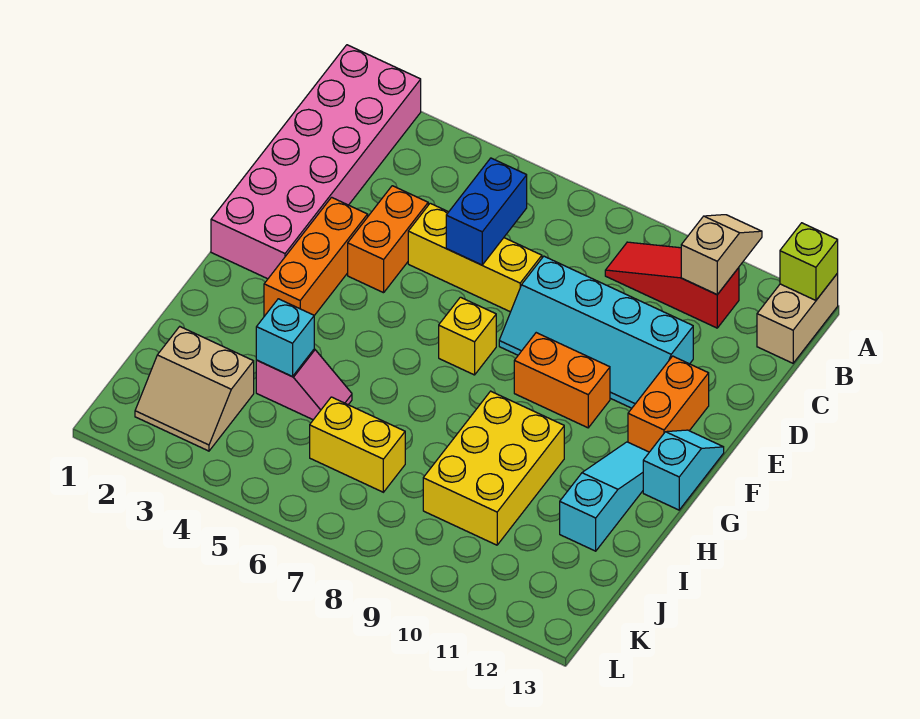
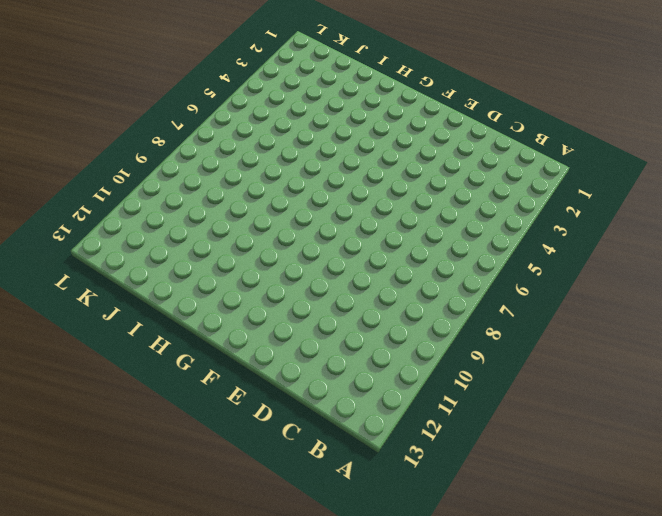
none -> pink brick A1:F2 level 1
none -> tan brick A13:B13 level 1
none -> red slope B9:B11 level 1 top 11

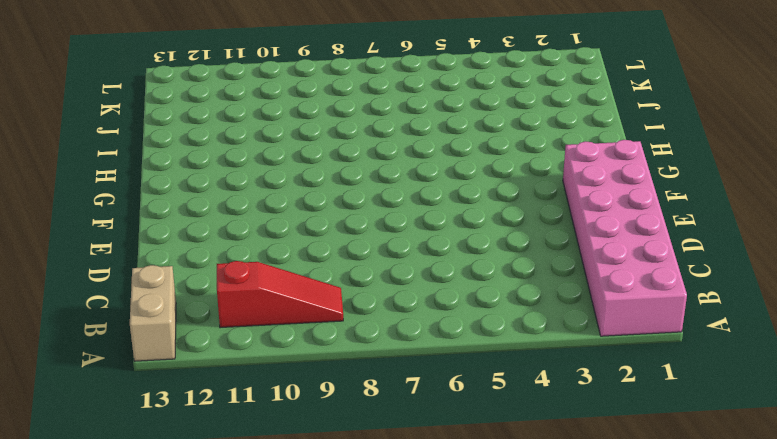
none -> orange brick D4:E4 level 1
none -> yellow brick D5:D7 level 1
none -> cyan slope D8:E11 level 1 top D

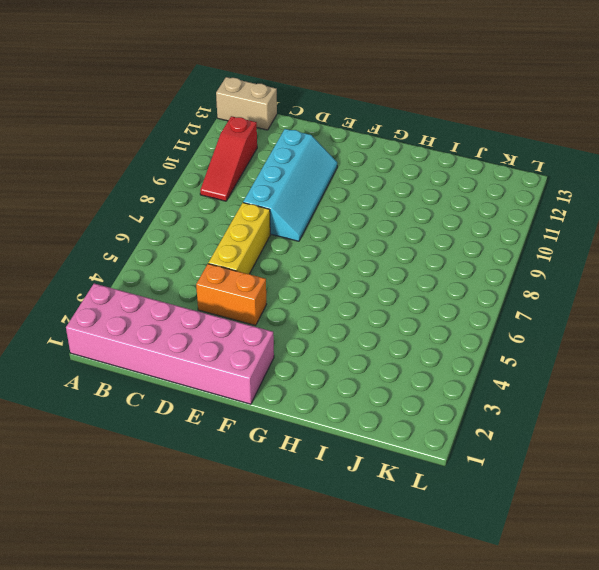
none -> orange brick E3:G3 level 1
none -> orange brick E12:F12 level 1
none -> yellow brick F7 level 1

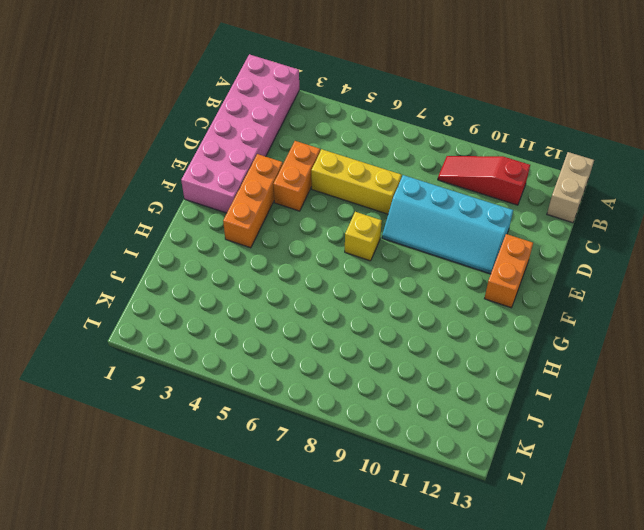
none -> orange brick F9:F10 level 1
none -> cyan slope F13:G13 level 1 top G
none -> cyan slope G12:I12 level 1 top I

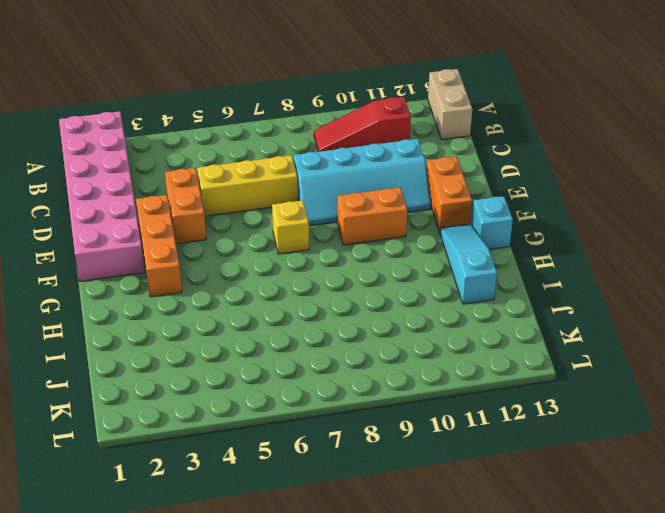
none -> yellow brick H9:J10 level 1
none -> pink slope I4:I5 level 1 top 4
none -> tan slope J2:K3 level 1 top J

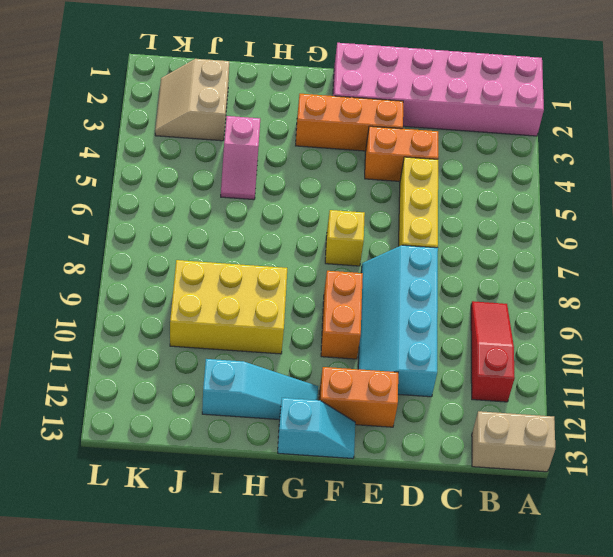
none -> yellow brick J6:J7 level 1
none -> tan slope A11:B11 level 2 top B
none -> lime brick A13 level 2

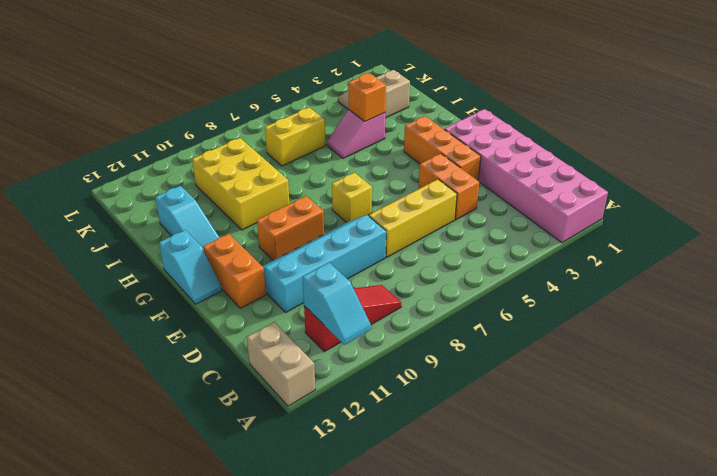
cyan slope A11:B11 level 2 top B -> tan slope A11:B11 level 2 top B
orange brick I4 level 2 -> cyan brick I4 level 2
none -> lime brick A13 level 2
none -> blue brick C6:D6 level 2

